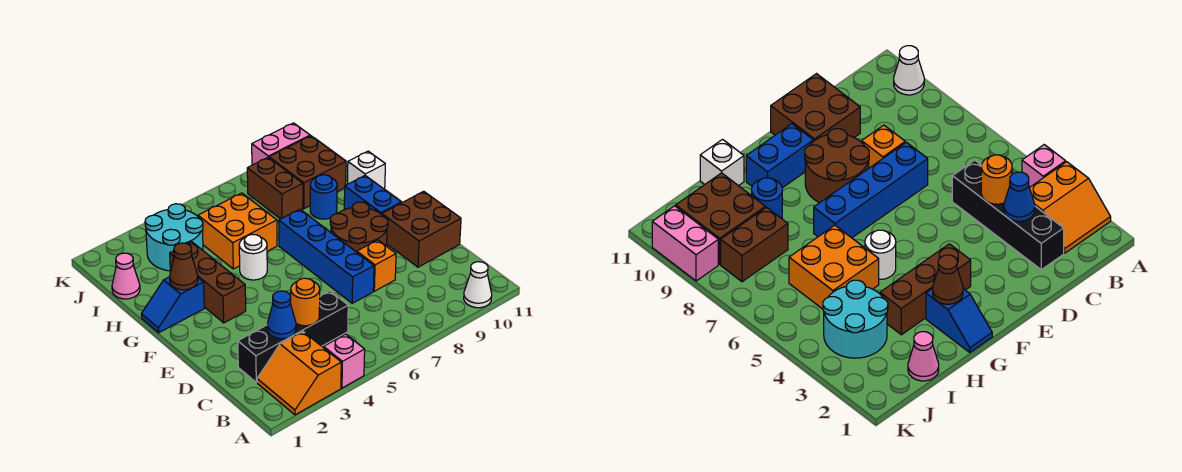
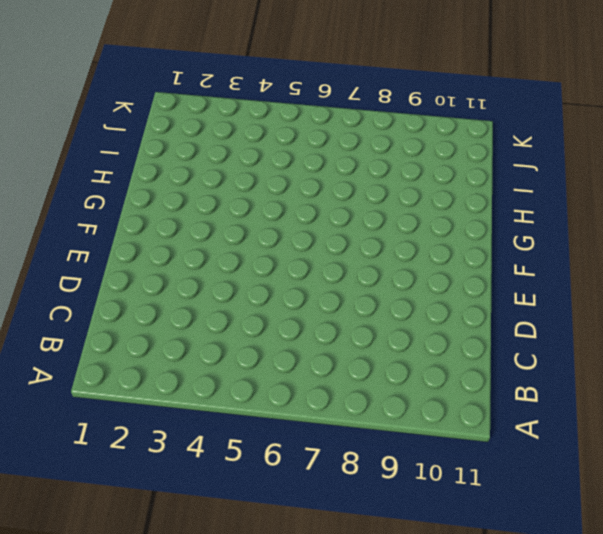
none -> orange slope A2:B3 level 1 top 3
none -> pink brick A4 level 1
none -> white cone A10 level 1

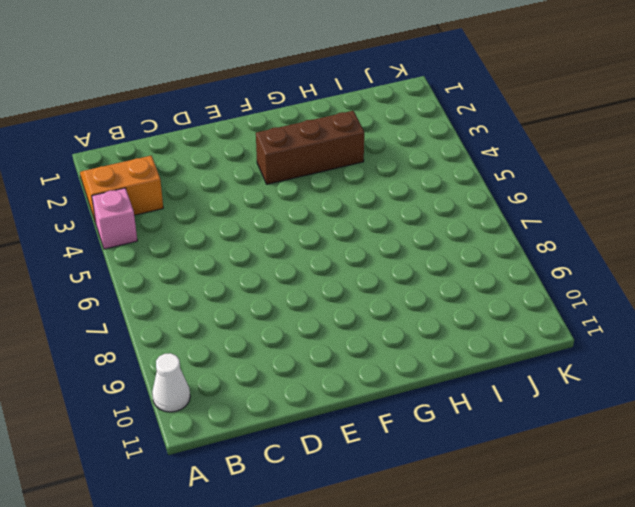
none -> black brick C2:C5 level 1
none -> blue brick D7:G7 level 1
none -> orange brick D8 level 1

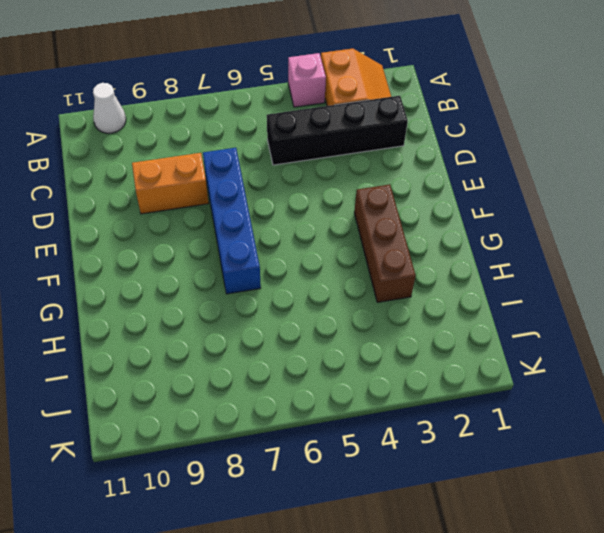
orange brick D8:D9 level 1 -> orange brick D8 level 1
none -> brown brick D10:E11 level 1
none -> brown round brick E8:F9 level 1
none -> blue brick F10:G10 level 1

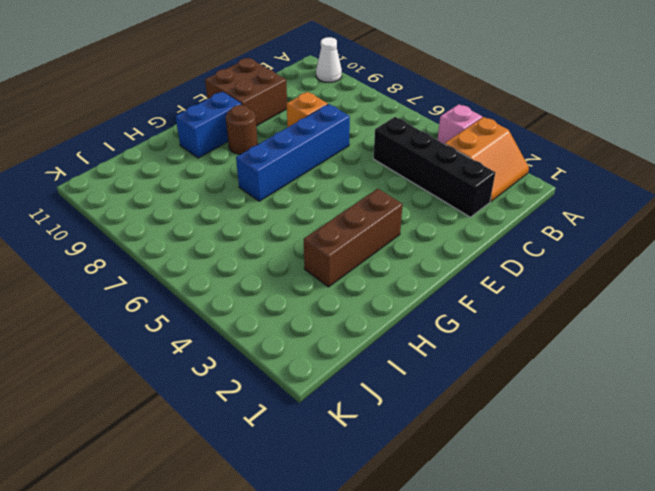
brown round brick F9 level 1 -> brown round brick E8:F9 level 1
none -> blue slope G1:G2 level 1 top 2
none -> white round brick G5 level 1
none -> orange brick H5:I6 level 1

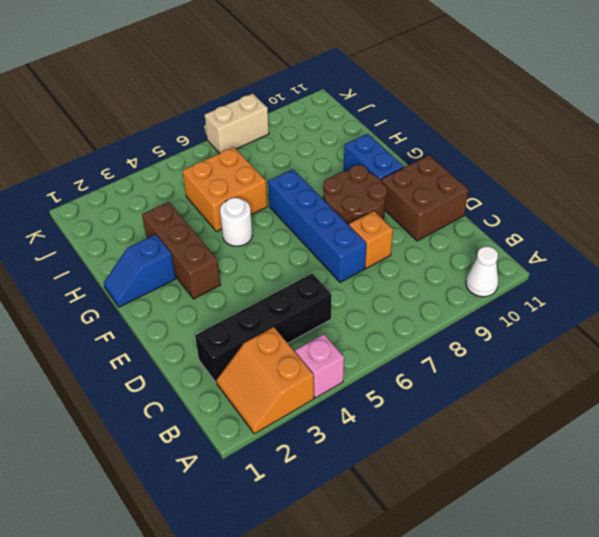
tan brick K7:K8 level 1 -> none
none -> blue round brick H9 level 1
none -> white brick H11 level 1
none -> pink cone I1 level 1

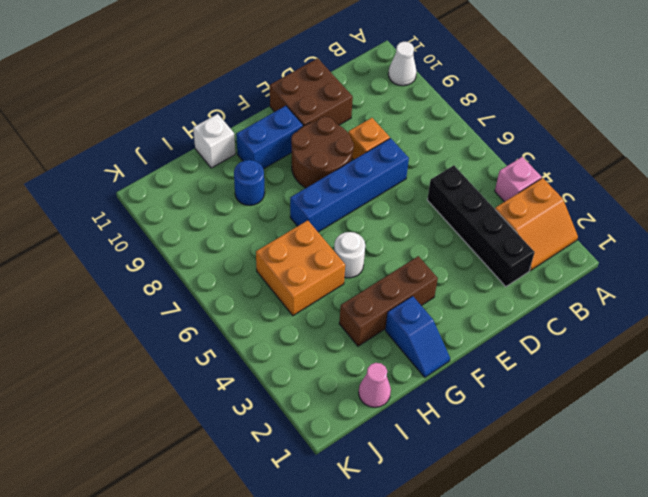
none -> cyan round brick I3:J4 level 1
none -> brown brick I8:J8 level 1
none -> brown brick I9:J10 level 1

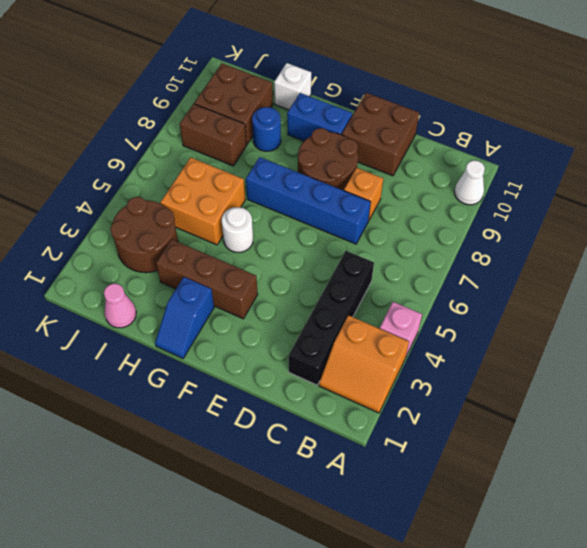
brown round brick I3:J4 level 1 -> cyan round brick I3:J4 level 1
none -> pink brick K9:K10 level 1
none -> blue cone C3 level 2
none -> orange round brick C4 level 2

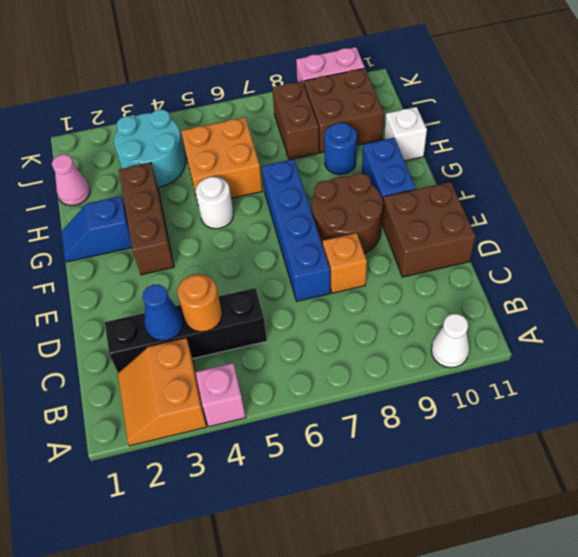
none -> brown cone G2 level 2

